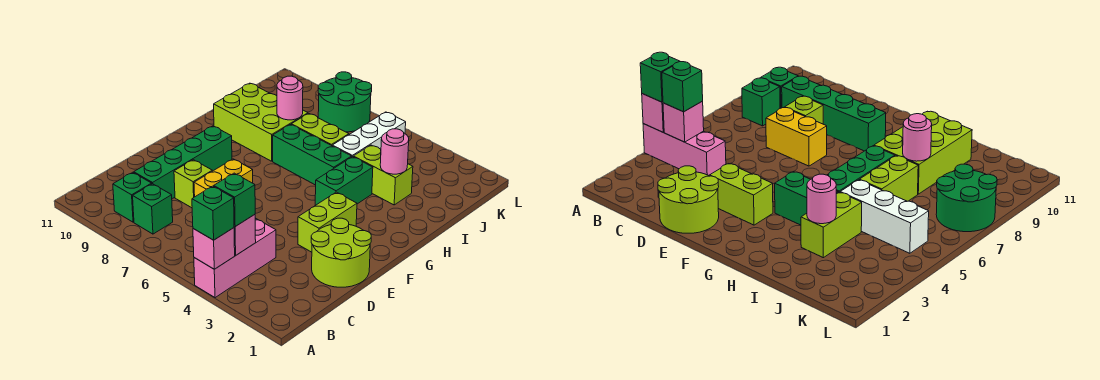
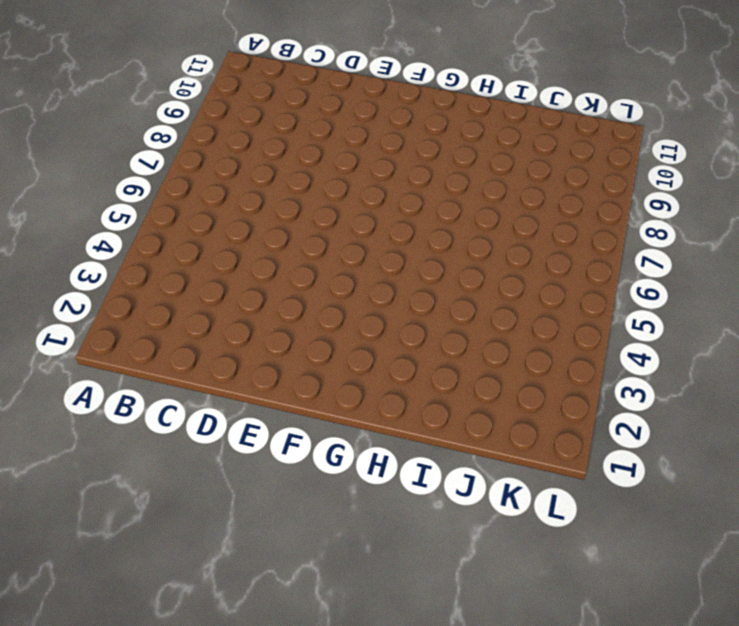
none -> pink brick A4:C4 level 1
none -> green brick B8 level 1
none -> green brick B9 level 1

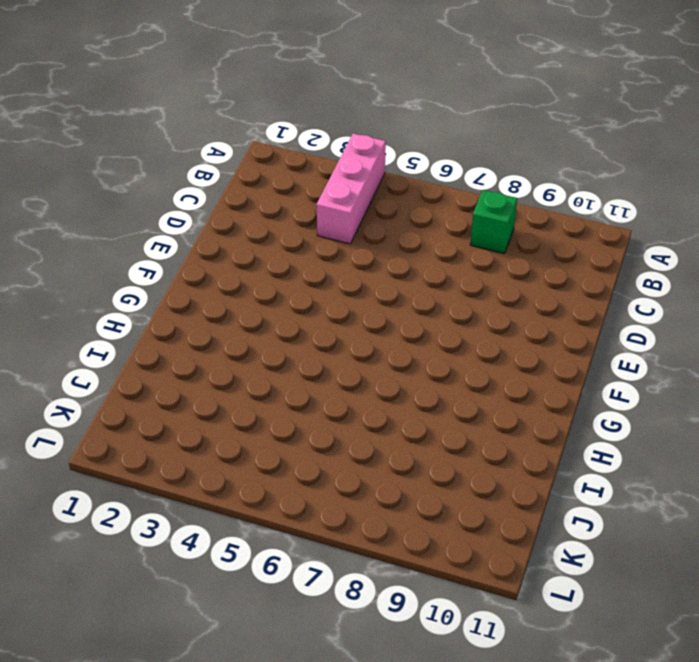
none -> green brick B9 level 1
none -> green brick C9:F9 level 1
none -> lime round brick D1:E2 level 1

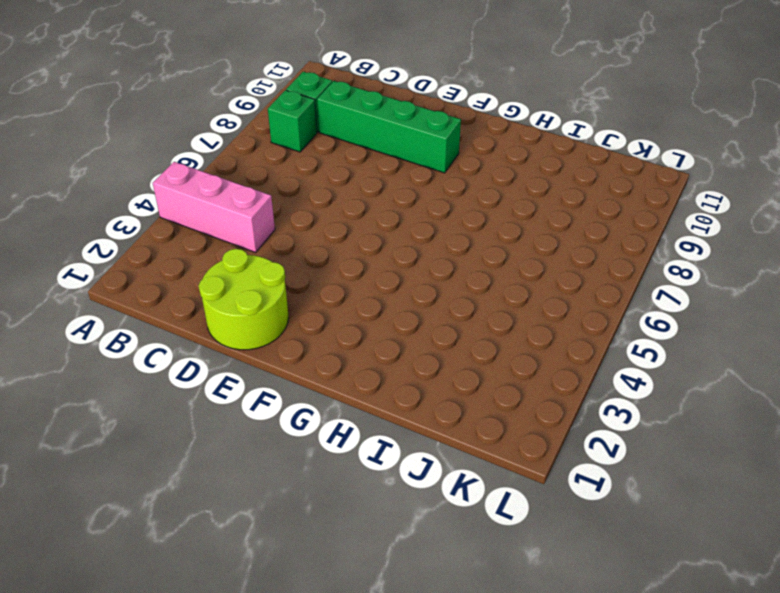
none -> yellow brick D7:E7 level 1
none -> lime brick D8 level 1
none -> lime brick E3:F3 level 1

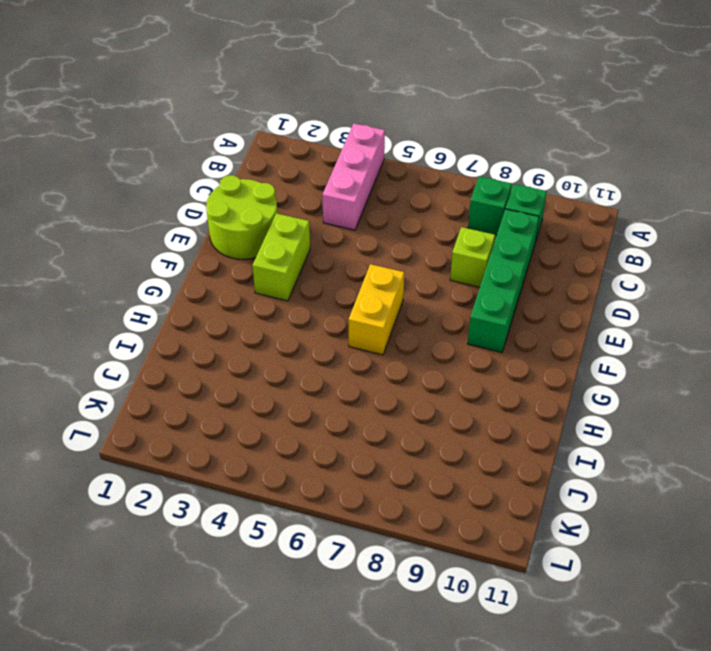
yellow brick F6:G6 level 1 -> yellow brick D7:E7 level 1
none -> green brick G4:H4 level 1
none -> green brick H5:H7 level 1
none -> lime brick H8:I10 level 1

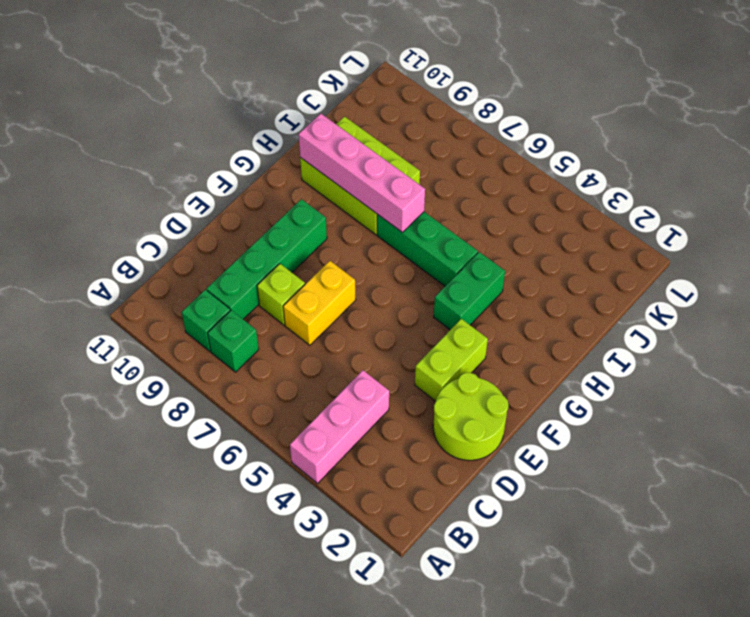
pink brick H7:H10 level 2 -> none
none -> lime brick I3:I4 level 1
none -> white brick I5:K5 level 1
none -> lime brick I6:I7 level 1

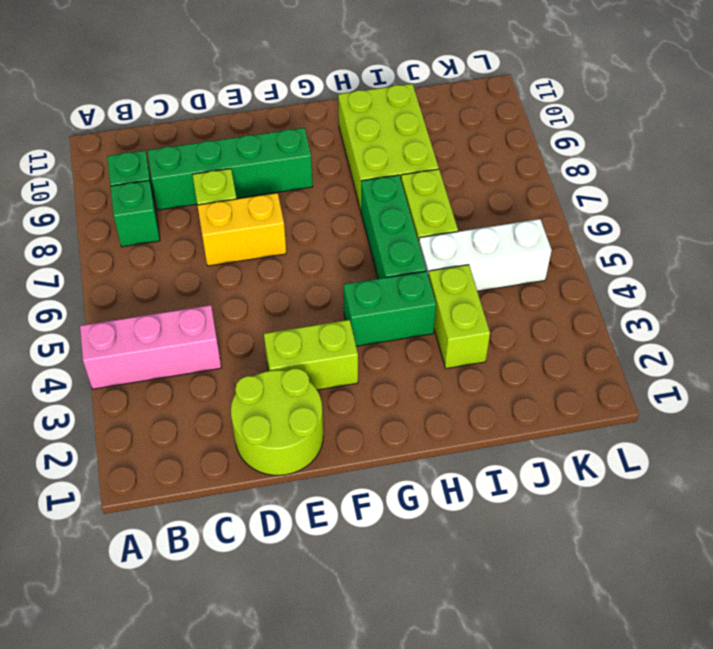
none -> green round brick K7:L8 level 1
none -> pink brick A4 level 2
none -> pink brick B4 level 2

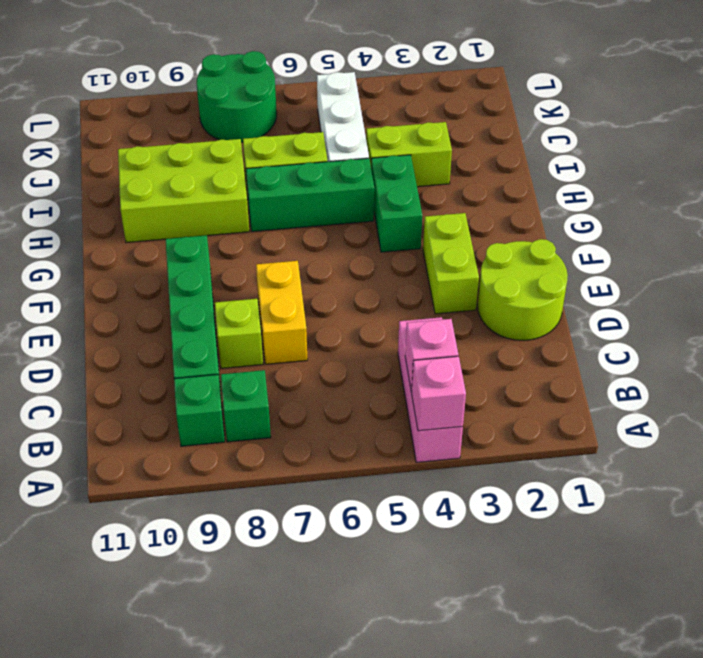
none -> pink round brick I3 level 2
none -> pink round brick I8 level 2
none -> green brick A4 level 3

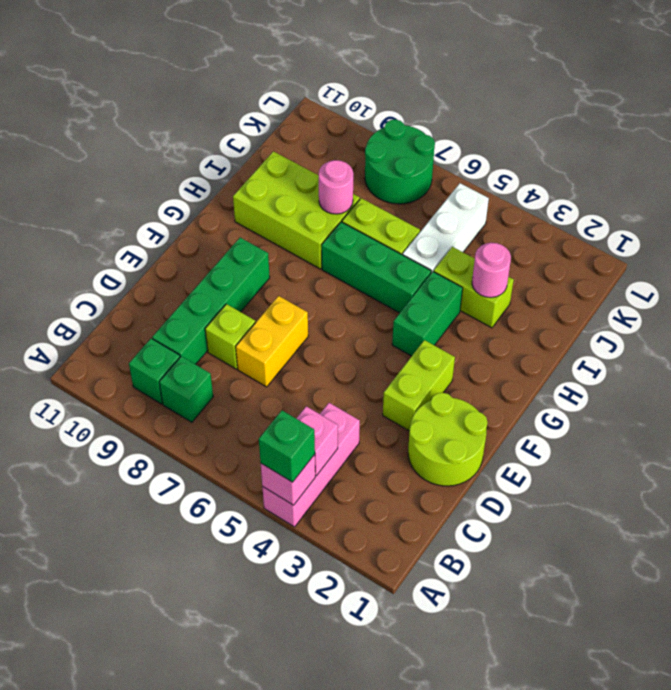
none -> green brick B4 level 3

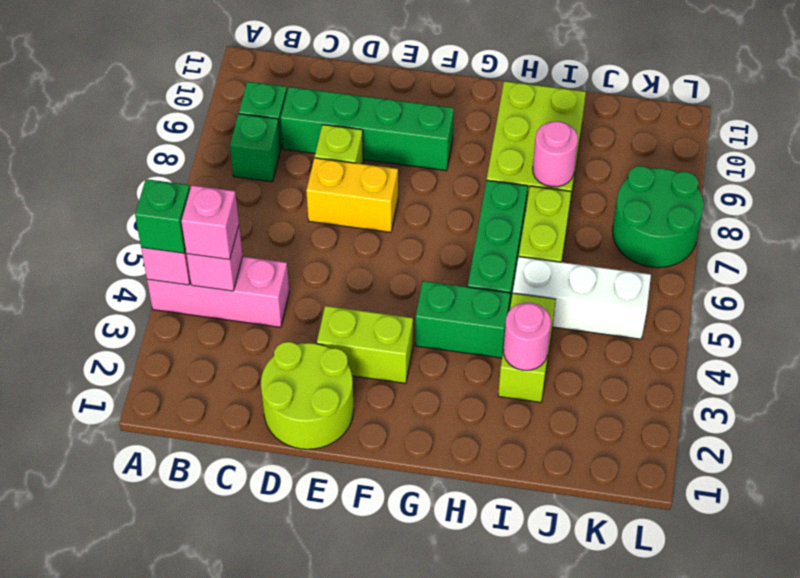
pink brick B4 level 3 -> green brick B4 level 3

